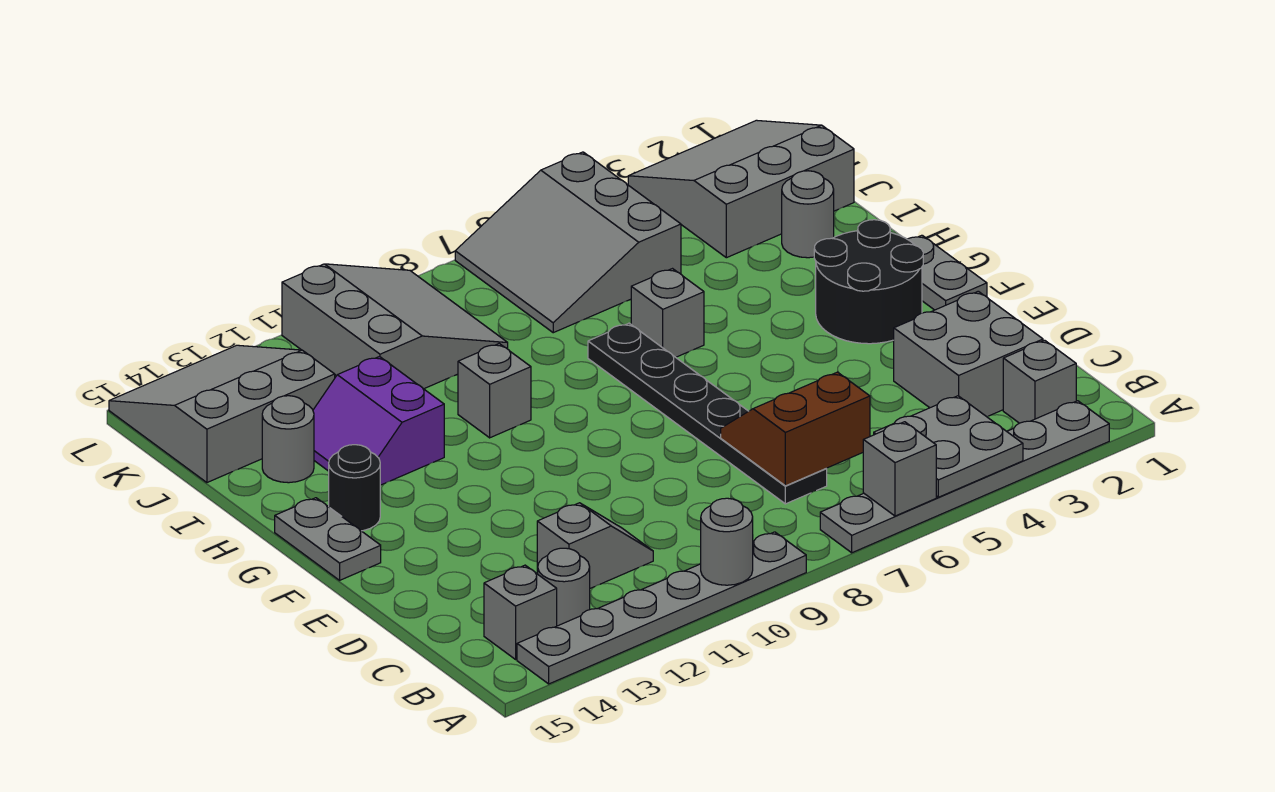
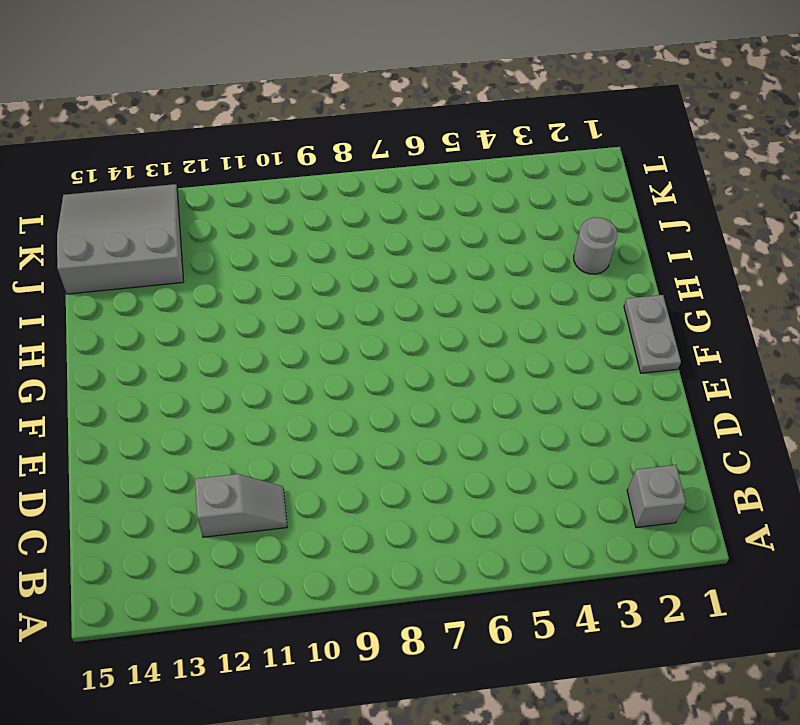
none -> grey plate A2:A7 level 1
none -> grey plate A9:A14 level 1
none -> grey round brick B13 level 1

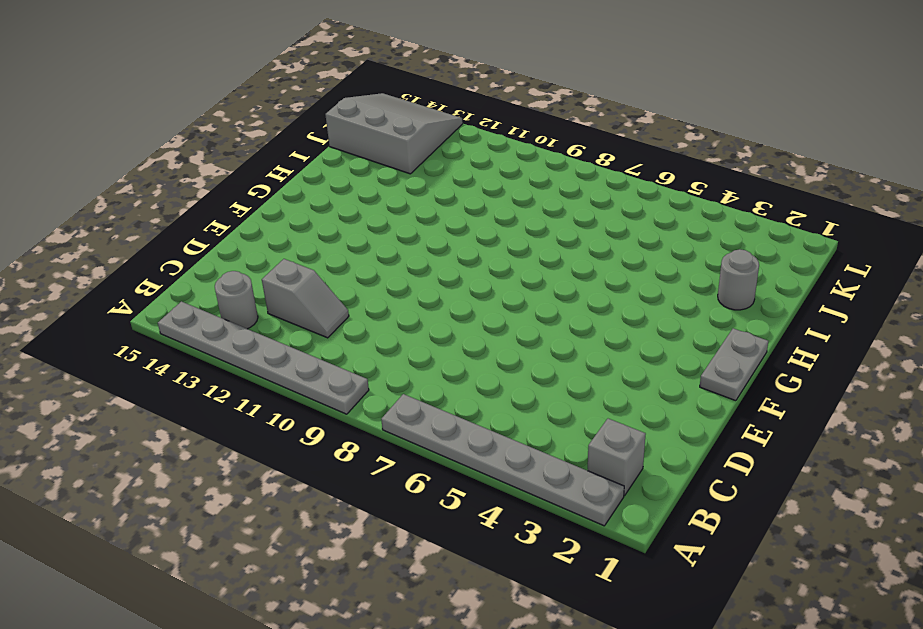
none -> grey brick B14 level 1
none -> grey brick C2:D3 level 1
none -> black plate C7:H7 level 1

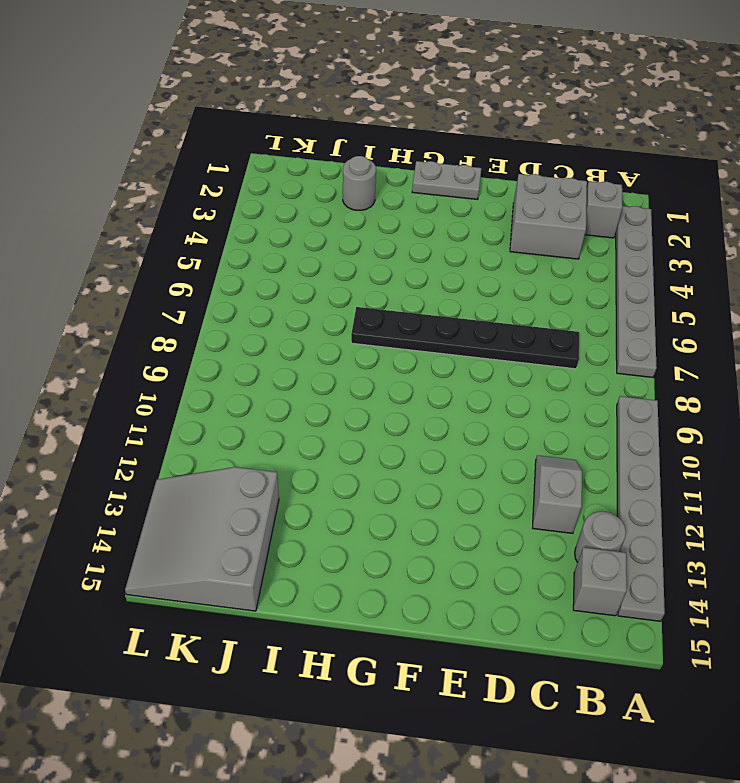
none -> black round brick F2:G3 level 1
none -> grey plate F15:G15 level 1
none -> black round brick G14 level 1

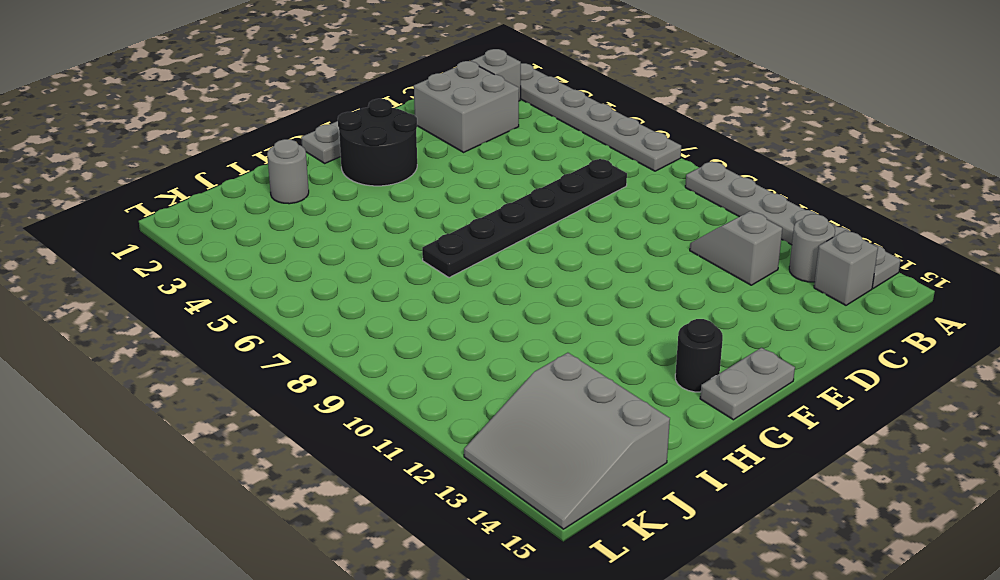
none -> grey brick H6 level 1
none -> grey brick H10 level 1
none -> purple slope H12:I13 level 1 top 12

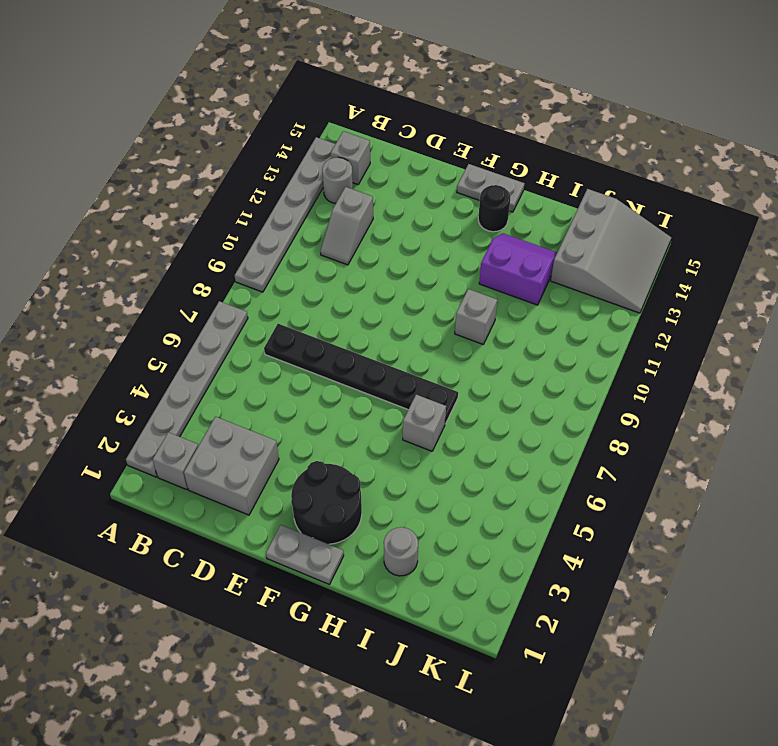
none -> grey round brick I14 level 1
none -> grey slope J1:L3 level 1 top J
none -> grey slope J5:L7 level 1 top 5

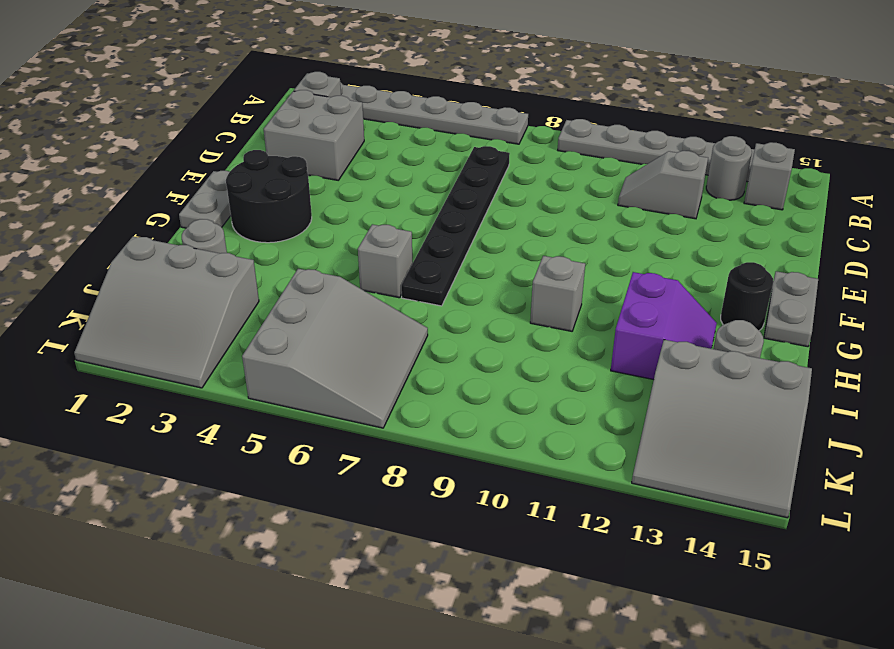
none -> grey slope J9:L11 level 1 top 11
none -> grey plate A4:B5 level 2
none -> grey brick A6 level 2

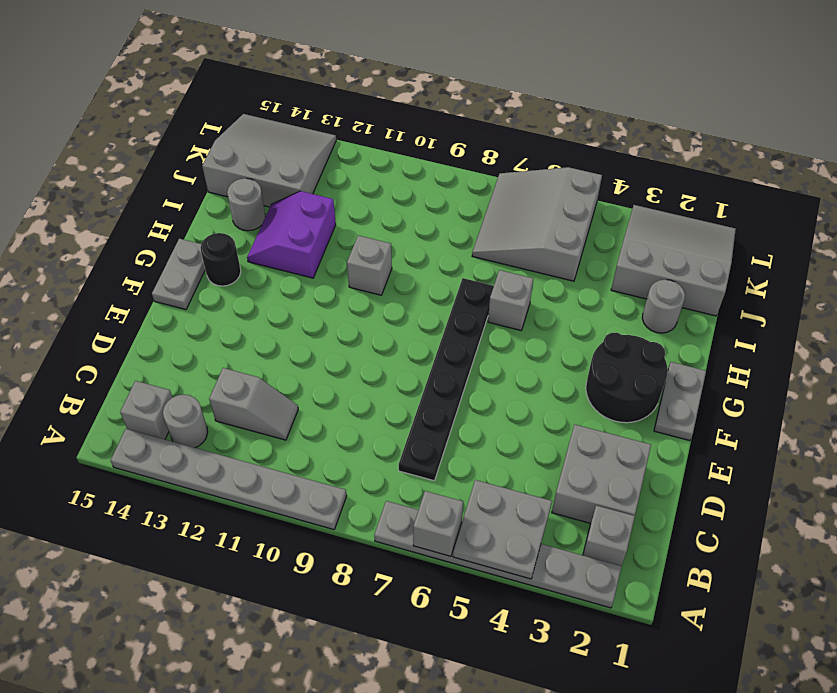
none -> grey slope J9:L11 level 1 top 11
none -> grey round brick A10 level 2
none -> brown slope C6:D7 level 2 top C

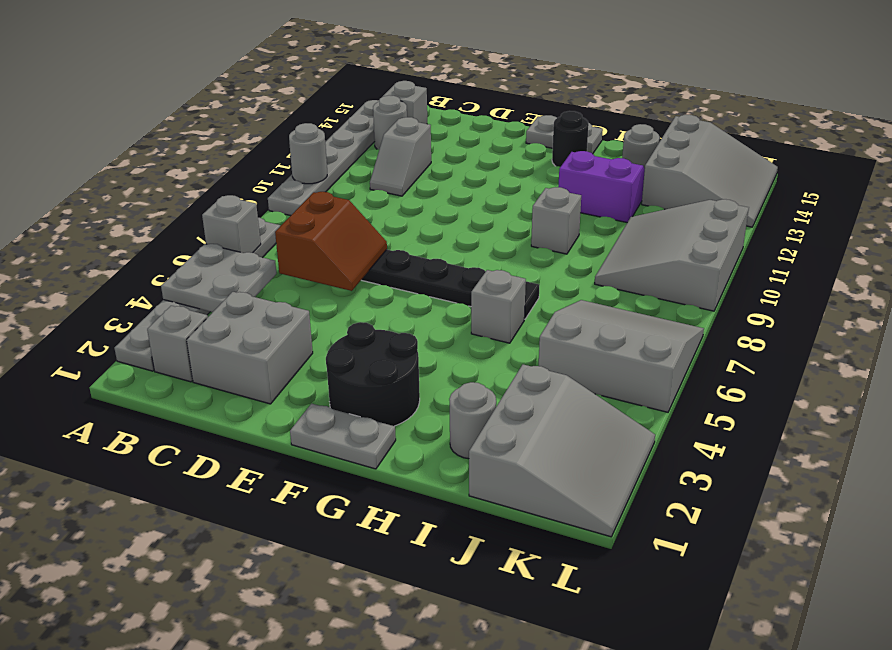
grey slope J9:L11 level 1 top L -> grey slope J9:L11 level 1 top 11

